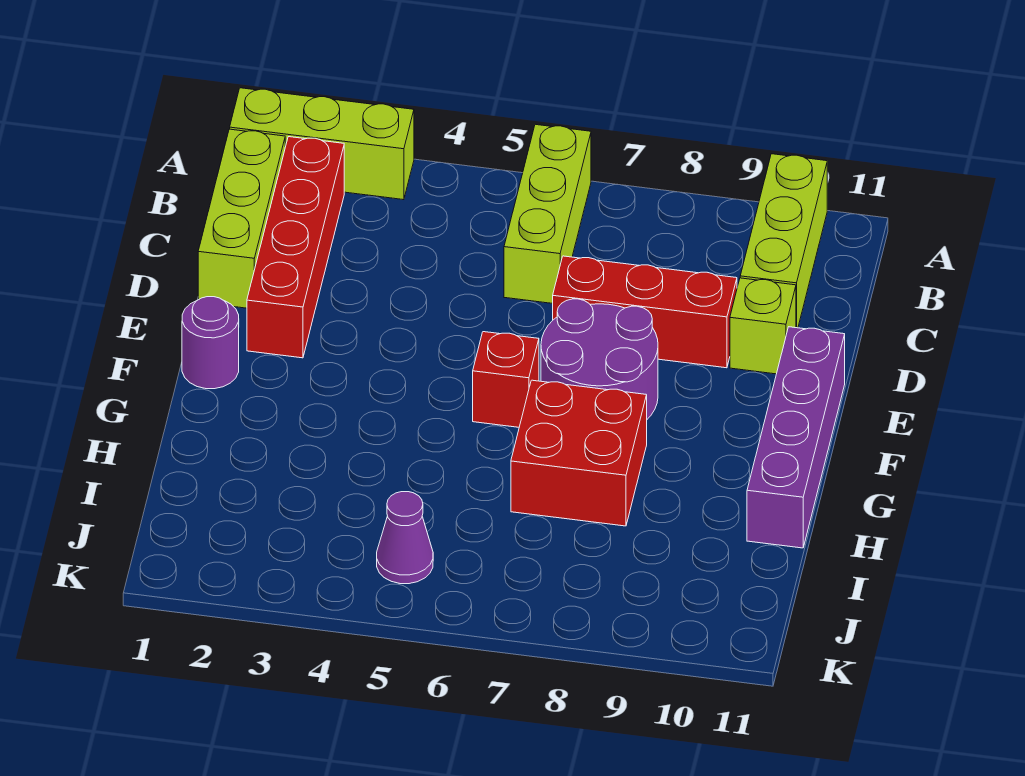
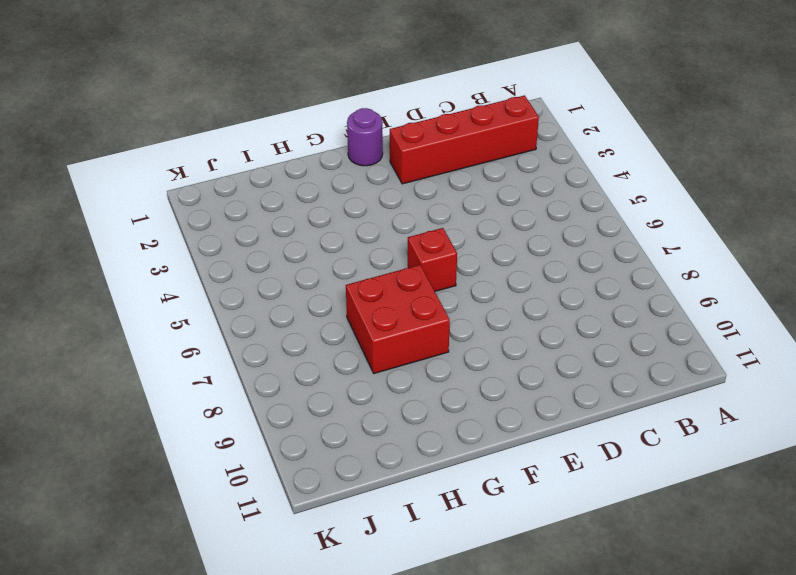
none -> lime brick A1:A3 level 1
none -> lime brick A6:C6 level 1
none -> lime brick A10:C10 level 1

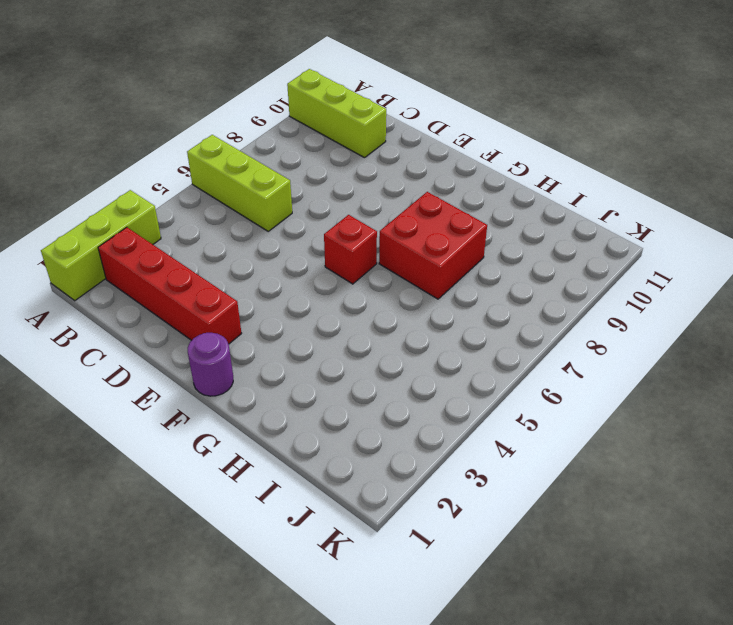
none -> lime brick B1:D1 level 1
none -> red brick D7:D9 level 1
none -> lime brick D10 level 1

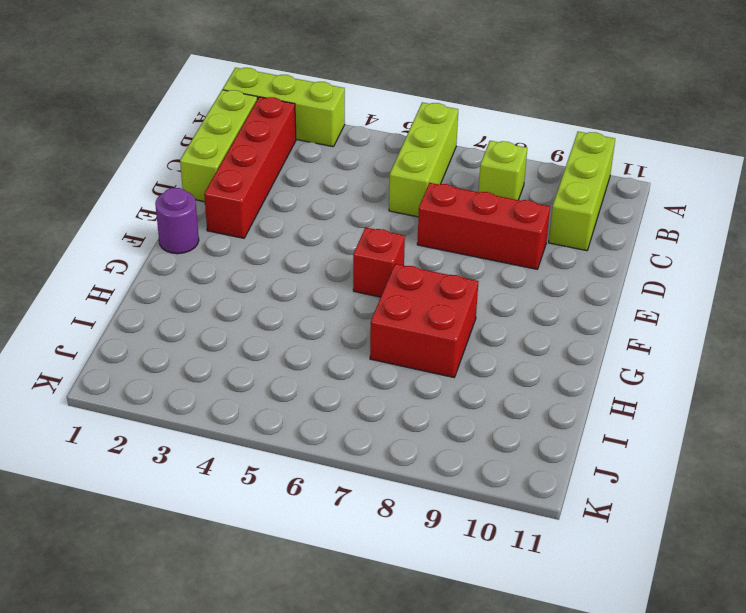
lime brick B8 level 1 -> lime brick D10 level 1
none -> purple round brick E7:F8 level 1
none -> purple brick E11:H11 level 1
none -> purple cone J5 level 1

